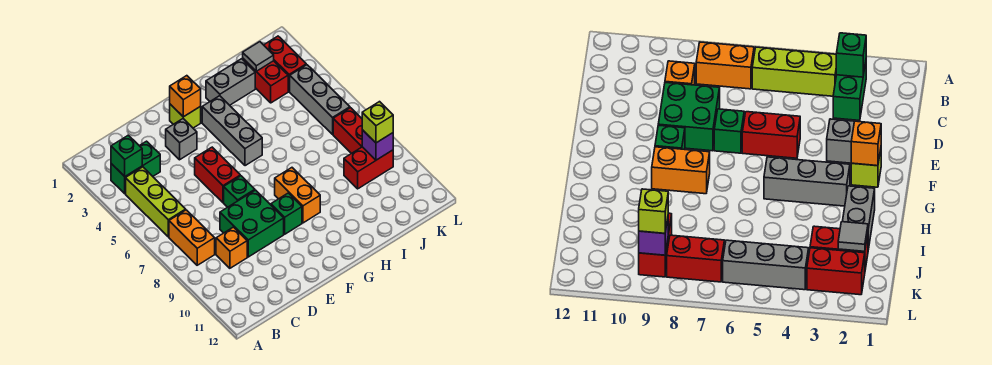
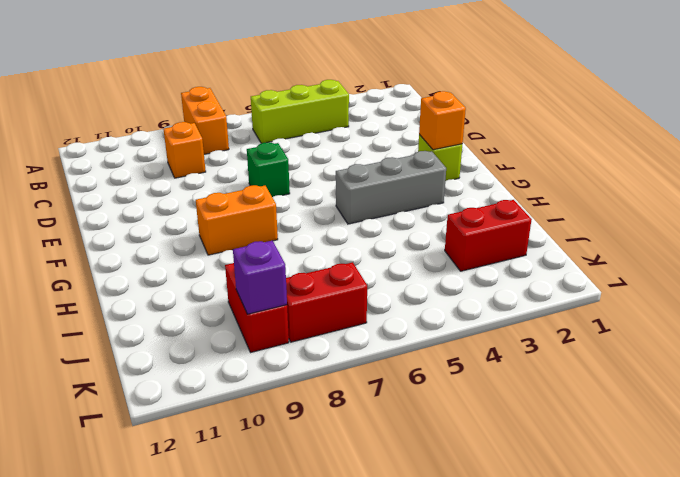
orange brick A8:B8 level 1 -> orange brick B7:B8 level 1
none -> green brick B3:C3 level 1
none -> green brick D8:E9 level 1
none -> grey brick E3 level 1

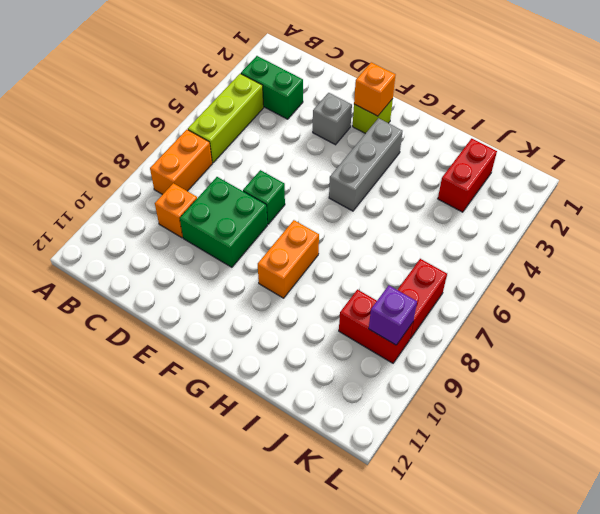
none -> red brick E5:E6 level 1
none -> green brick F9 level 1
none -> grey brick H2:I2 level 1

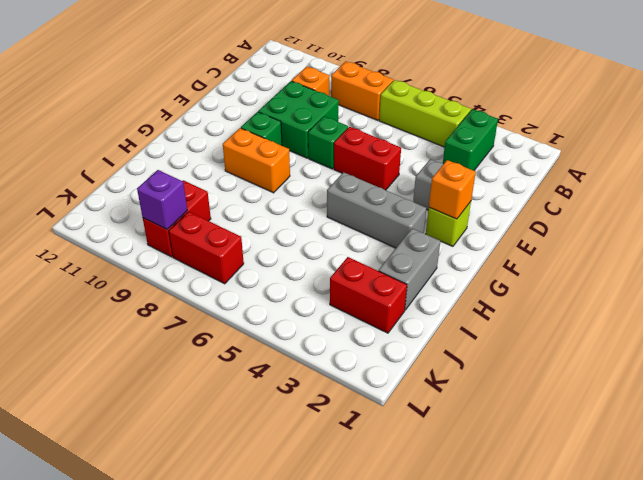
none -> red brick K2:K3 level 1
none -> grey brick K4:K6 level 1
none -> green brick B3 level 2

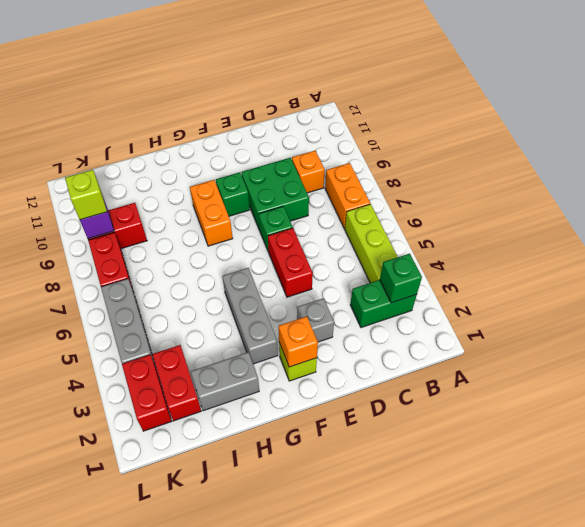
none -> grey tile J2 level 2

